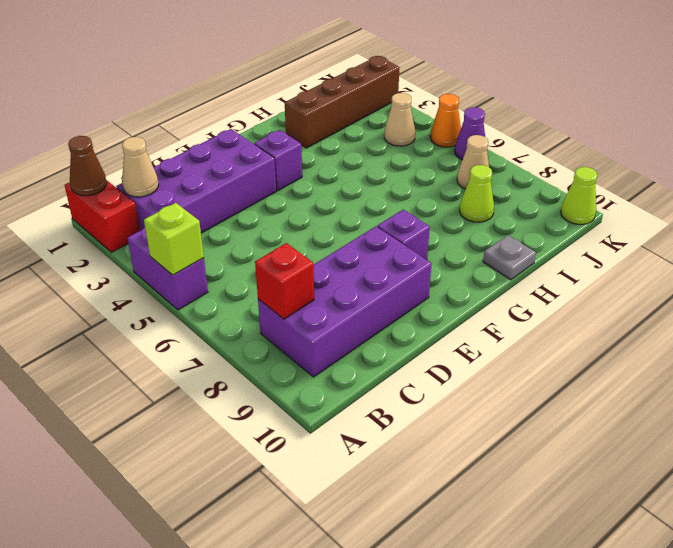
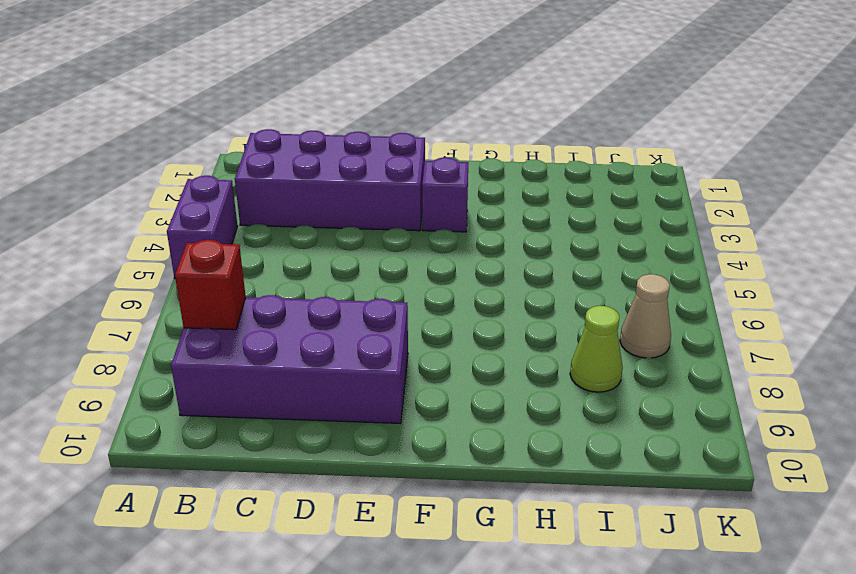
none -> red brick A1:A2 level 1
none -> purple brick F8 level 1
none -> brown brick H2:K2 level 1

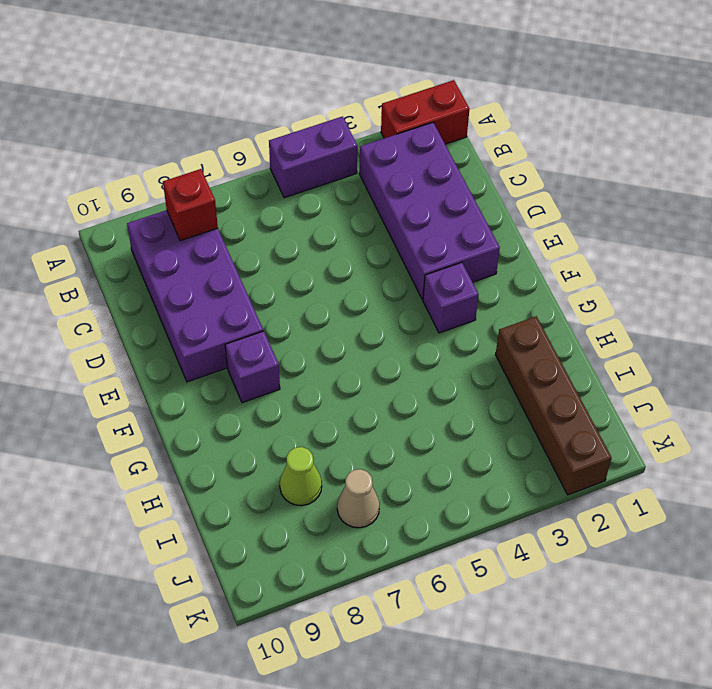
none -> grey plate H10 level 1
none -> tan cone J4 level 1
none -> orange cone K5 level 1

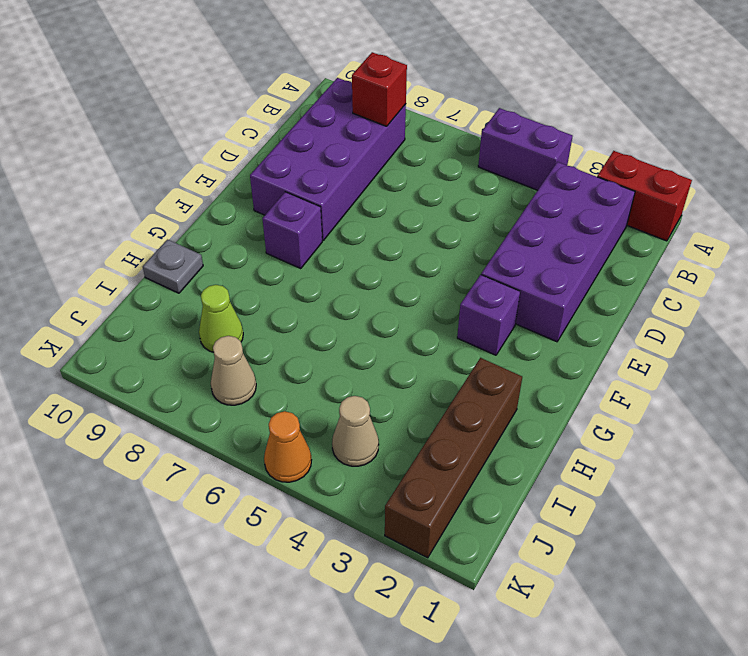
none -> purple cone K6 level 1
none -> lime cone K10 level 1
none -> brown cone A1 level 2

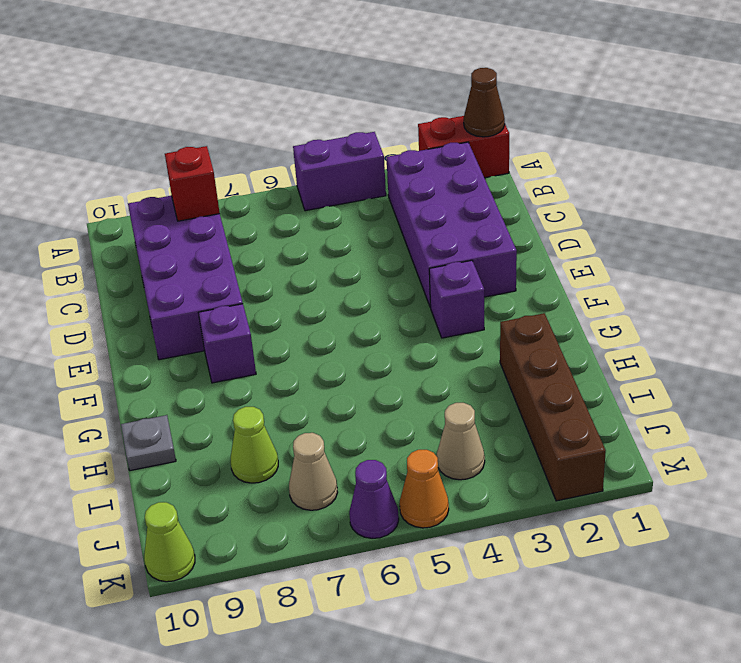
none -> lime brick A5 level 2
none -> tan cone B2 level 2

